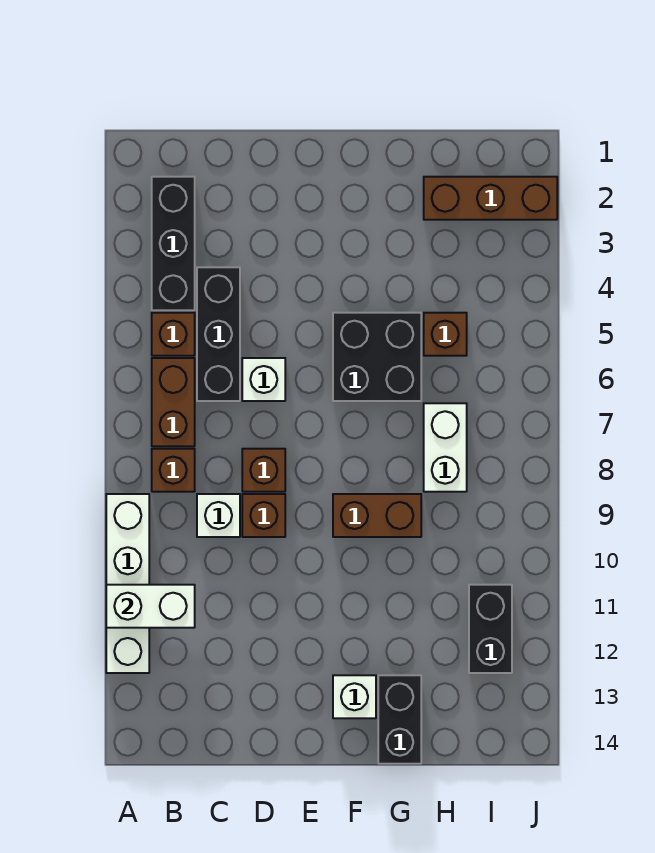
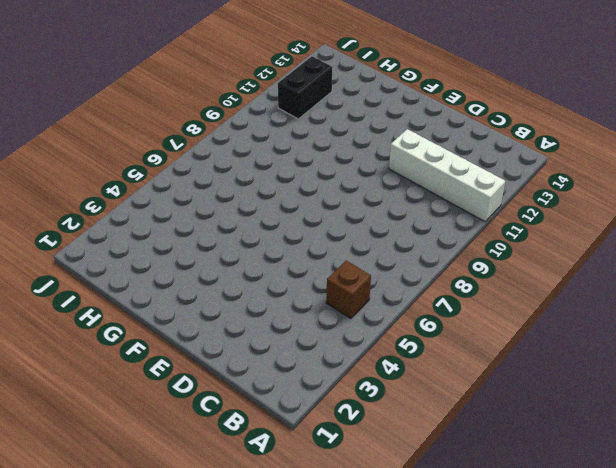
white brick A11:D11 level 1 -> white brick A9:A12 level 1
none -> black brick B2:B4 level 1
none -> brown brick B6:B7 level 1
none -> brown brick B8 level 1

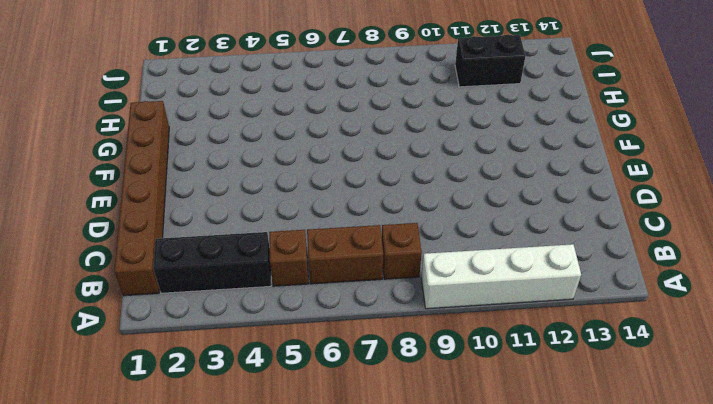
brown brick B1:G1 level 1 -> none
none -> black brick C4:C6 level 1
none -> white brick C9 level 1
none -> white brick D6 level 1

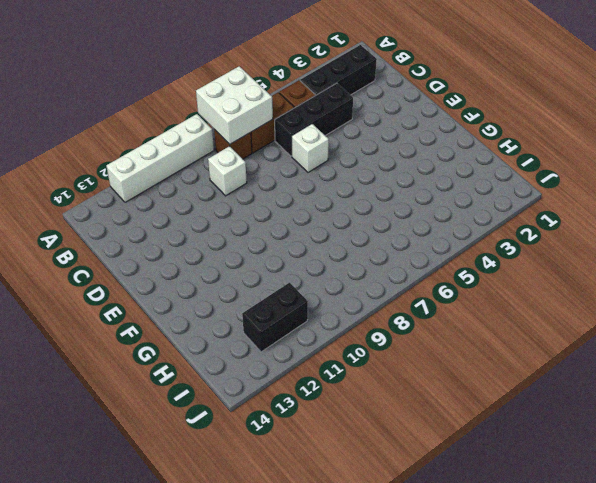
white brick A7:B8 level 2 -> none
none -> brown brick D8 level 1
none -> brown brick D9 level 1
none -> black brick F5:G6 level 1

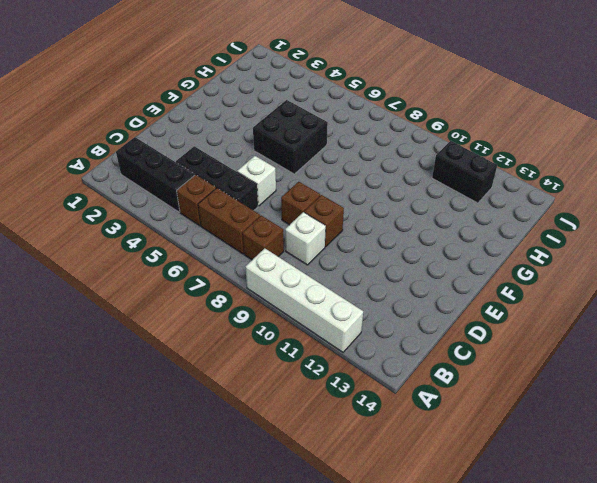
none -> brown brick F9:G9 level 1
none -> white brick F13 level 1
none -> black brick G13:G14 level 1

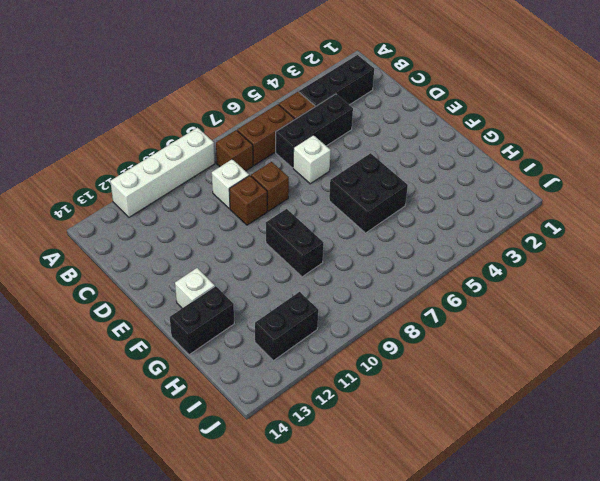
black brick F9:G9 level 1 -> brown brick F9:G9 level 1
none -> brown brick H2:J2 level 1
none -> brown brick H5 level 1
none -> white brick H7:H8 level 1

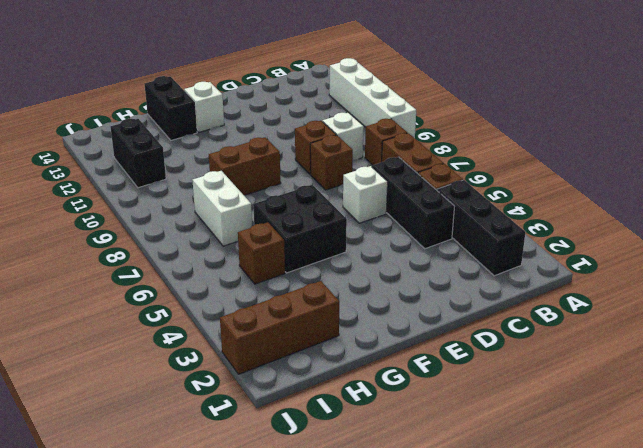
none -> white brick A11:B11 level 2

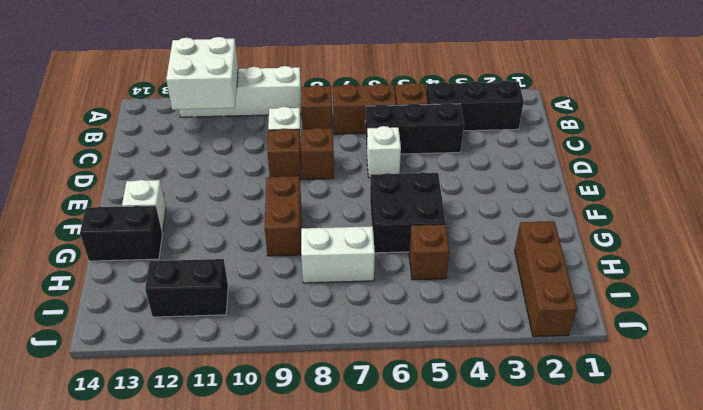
white brick A11:B12 level 2 -> white brick A11:B11 level 2

